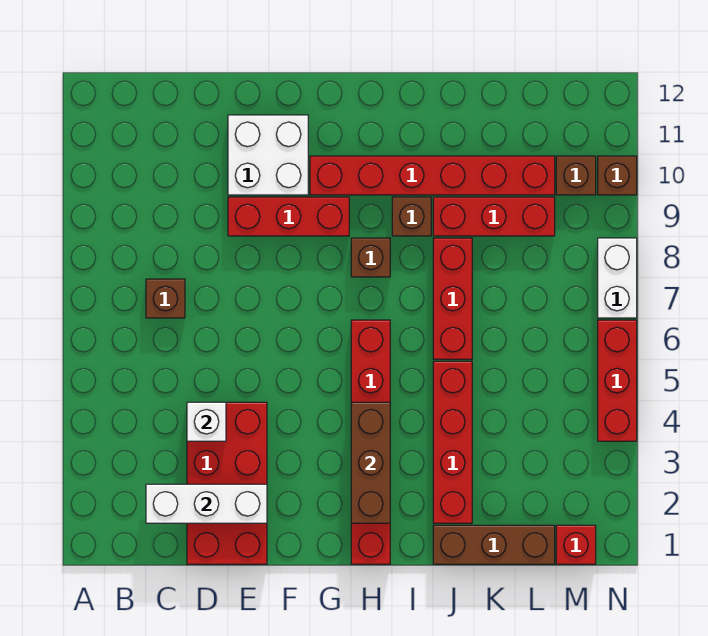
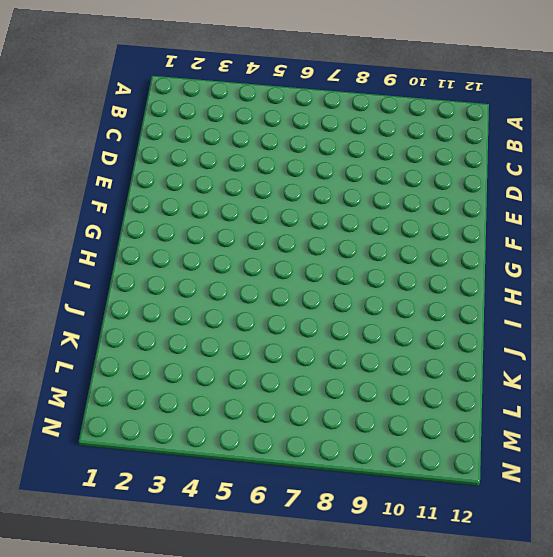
none -> brown brick C7 level 1
none -> red brick D1:E4 level 1
none -> red brick E9:G9 level 1

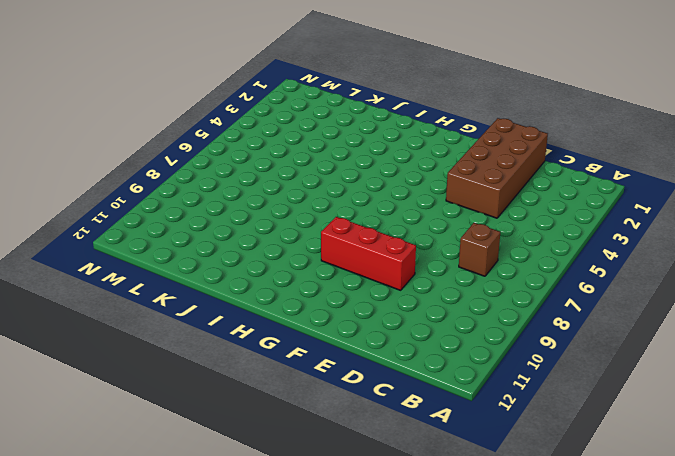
brown brick D1:E4 level 1 -> red brick D1:E4 level 1
none -> white brick E10:F11 level 1
none -> red brick G10:L10 level 1
none -> red brick H1:H6 level 1

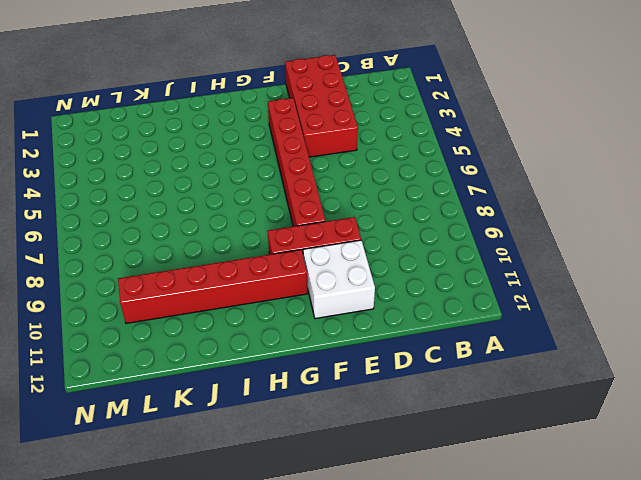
red brick F3:F8 level 1 -> red brick H1:H6 level 1
none -> brown brick C7 level 1
none -> brown brick H8 level 1
none -> brown brick I9 level 1

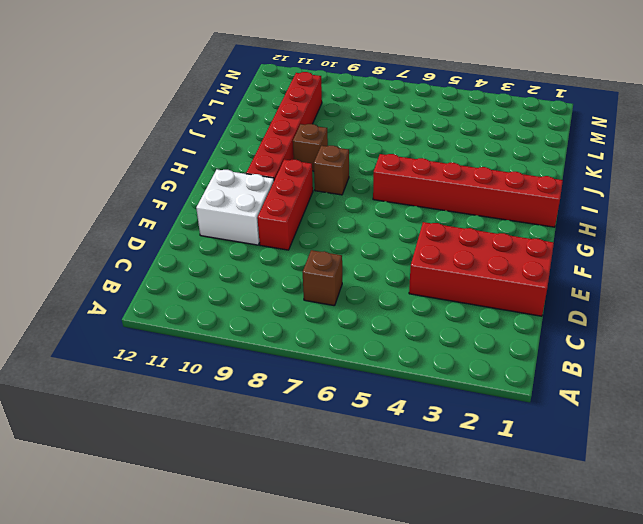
none -> brown brick J1:L1 level 1
none -> red brick J2:J5 level 1
none -> red brick J6:J8 level 1

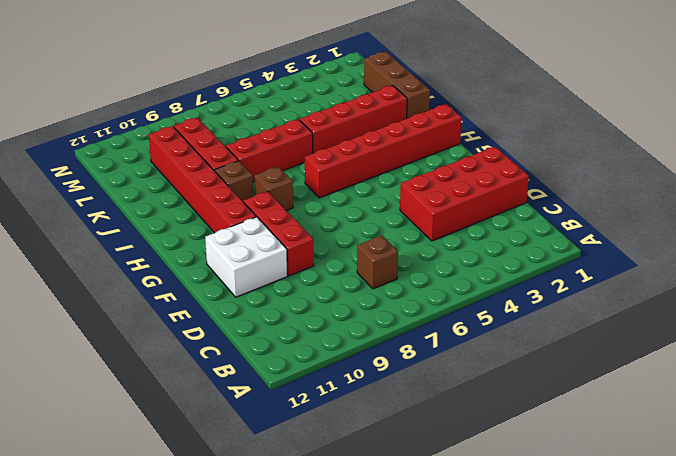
none -> red brick M1 level 1
none -> brown brick M10 level 1
none -> red brick N4:N6 level 1

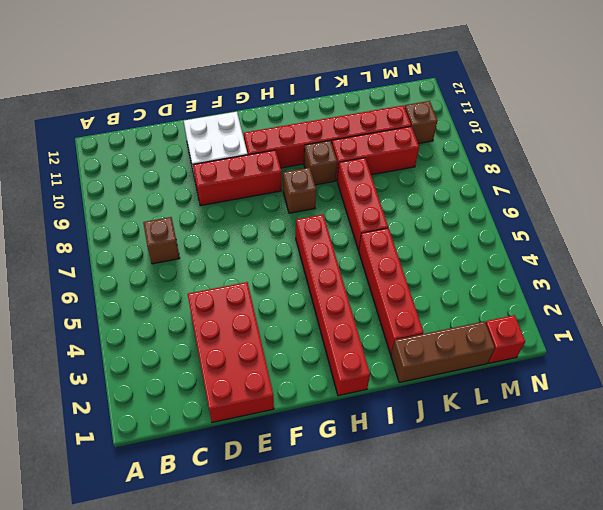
none -> red brick N4:N6 level 1
none -> white brick N7:N8 level 1
none -> brown brick N10 level 1

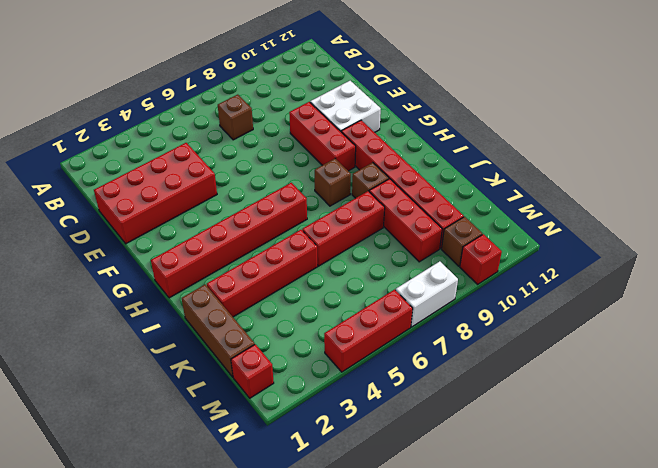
red brick N10 level 1 -> brown brick N10 level 1
none -> white brick C2:E2 level 2
none -> white brick D4 level 2
none -> brown brick H2:H4 level 2

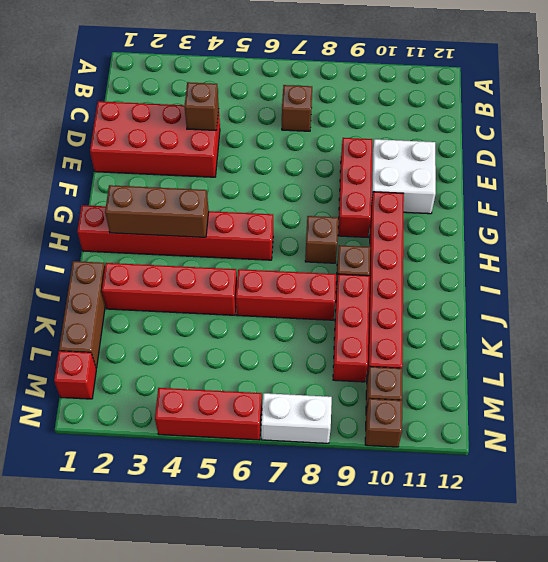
brown brick D4 level 2 -> white brick D4 level 2
none -> white brick C2:E2 level 2

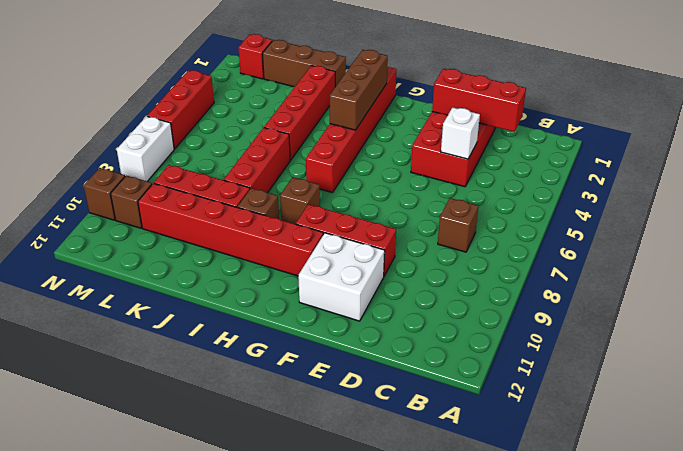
red brick C2:E2 level 2 -> white brick C2:E2 level 2

